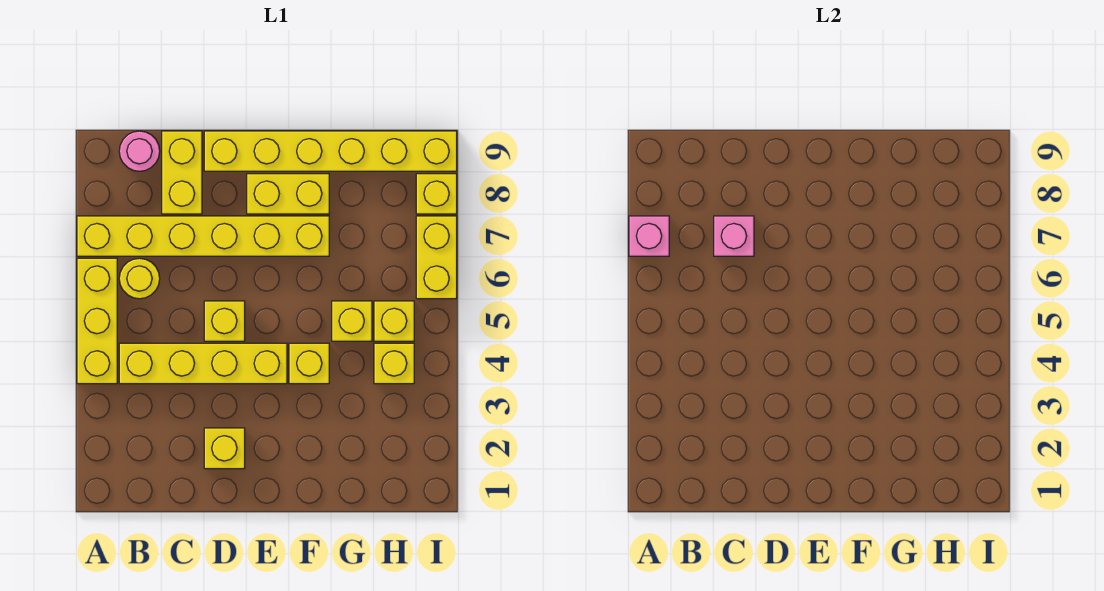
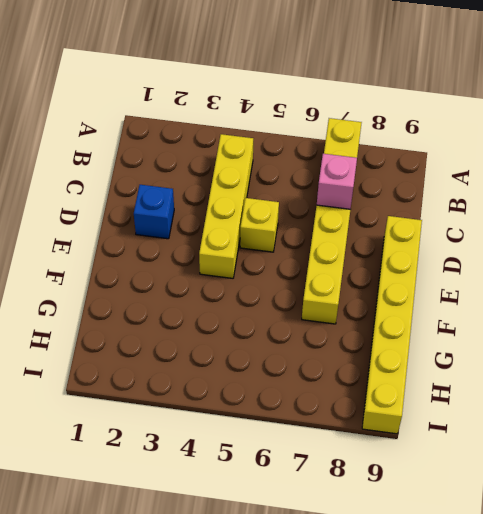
blue brick D2 level 1 -> yellow brick D2 level 1
none -> yellow brick A4:A6 level 1
none -> yellow round brick B6 level 1
none -> pink round brick B9 level 1

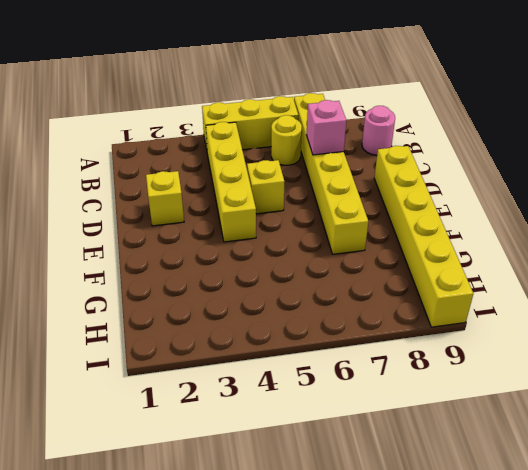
none -> yellow brick C8:C9 level 1
none -> yellow brick E8:F8 level 1
none -> yellow brick F4 level 1

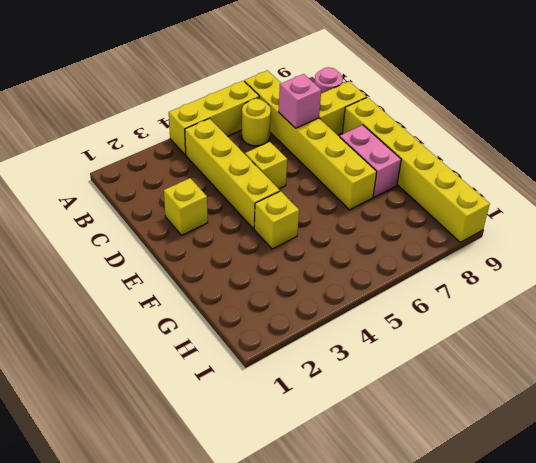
pink brick E8:F8 level 1 -> yellow brick E8:F8 level 1
none -> yellow brick G5 level 1
none -> yellow brick H4 level 1
none -> yellow brick H5 level 1

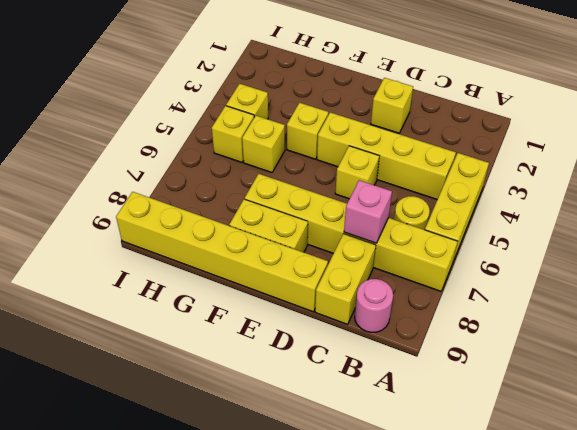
none -> yellow brick I6:I7 level 1
none -> yellow brick I8 level 1
none -> pink brick A7 level 2

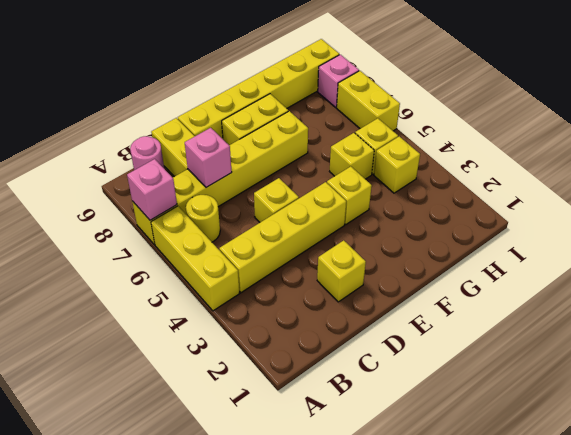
pink brick I8 level 1 -> yellow brick I8 level 1

